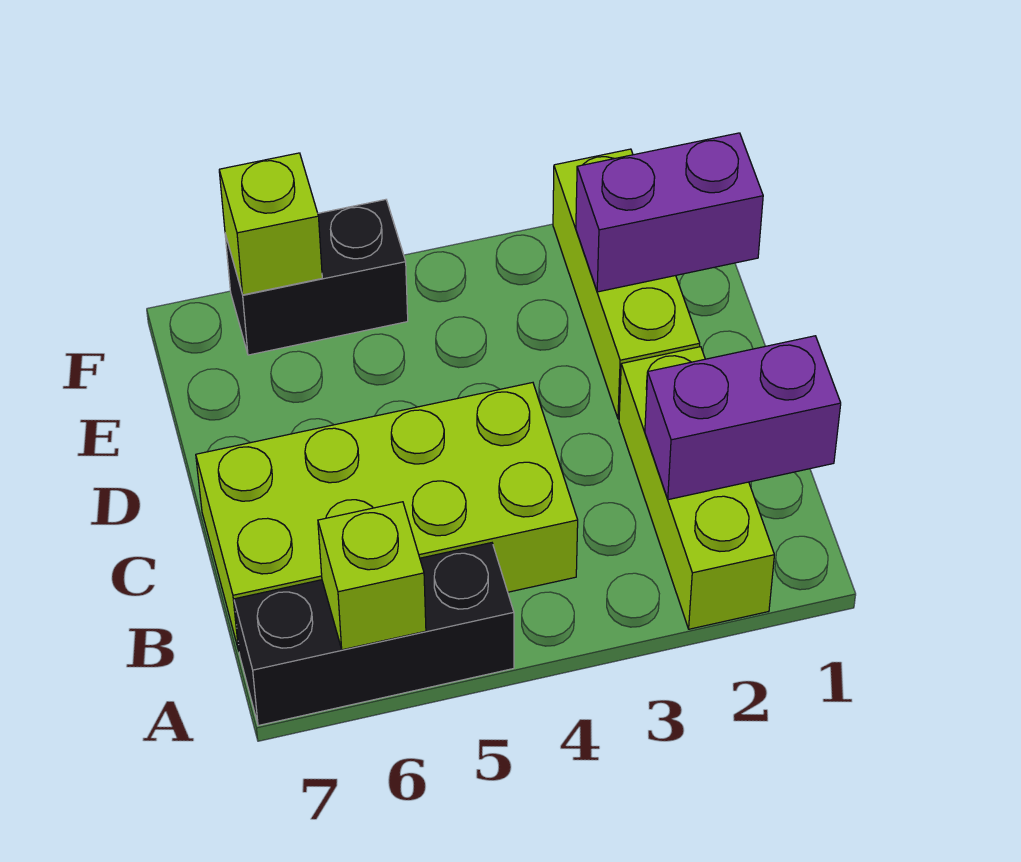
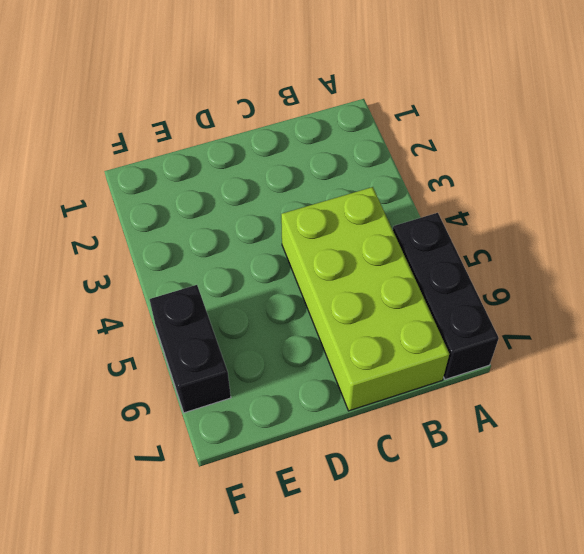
none -> lime brick A2:C2 level 1
none -> lime brick D2:F2 level 1

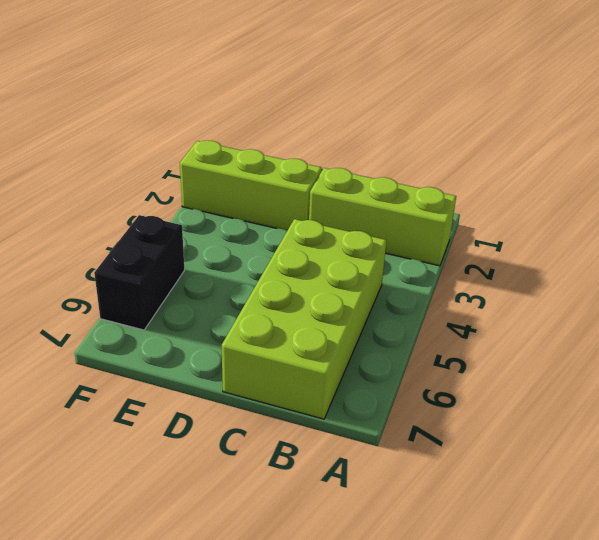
none -> black brick A5:A7 level 1
none -> lime brick A6 level 2

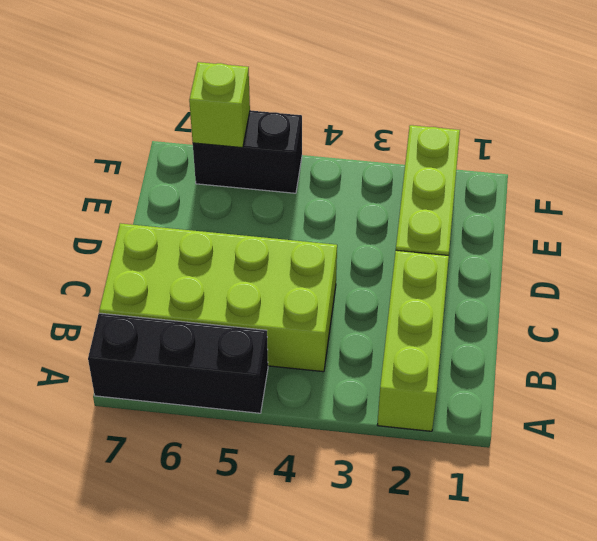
none -> lime brick A6 level 2
none -> purple brick B1:B2 level 2

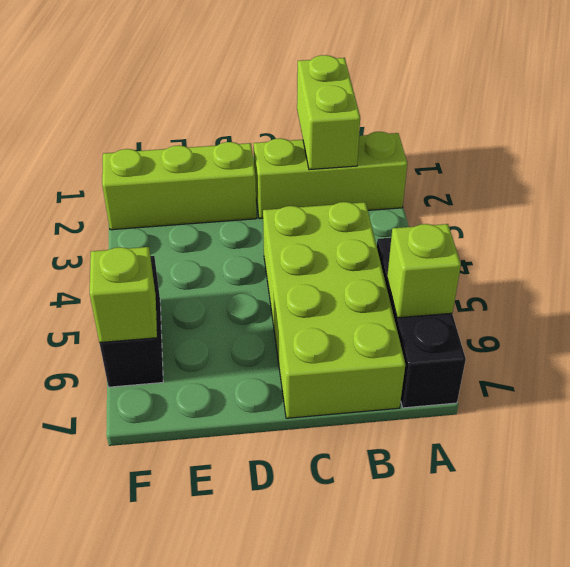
lime brick B1:B2 level 2 -> purple brick B1:B2 level 2
none -> purple brick E1:E2 level 2

